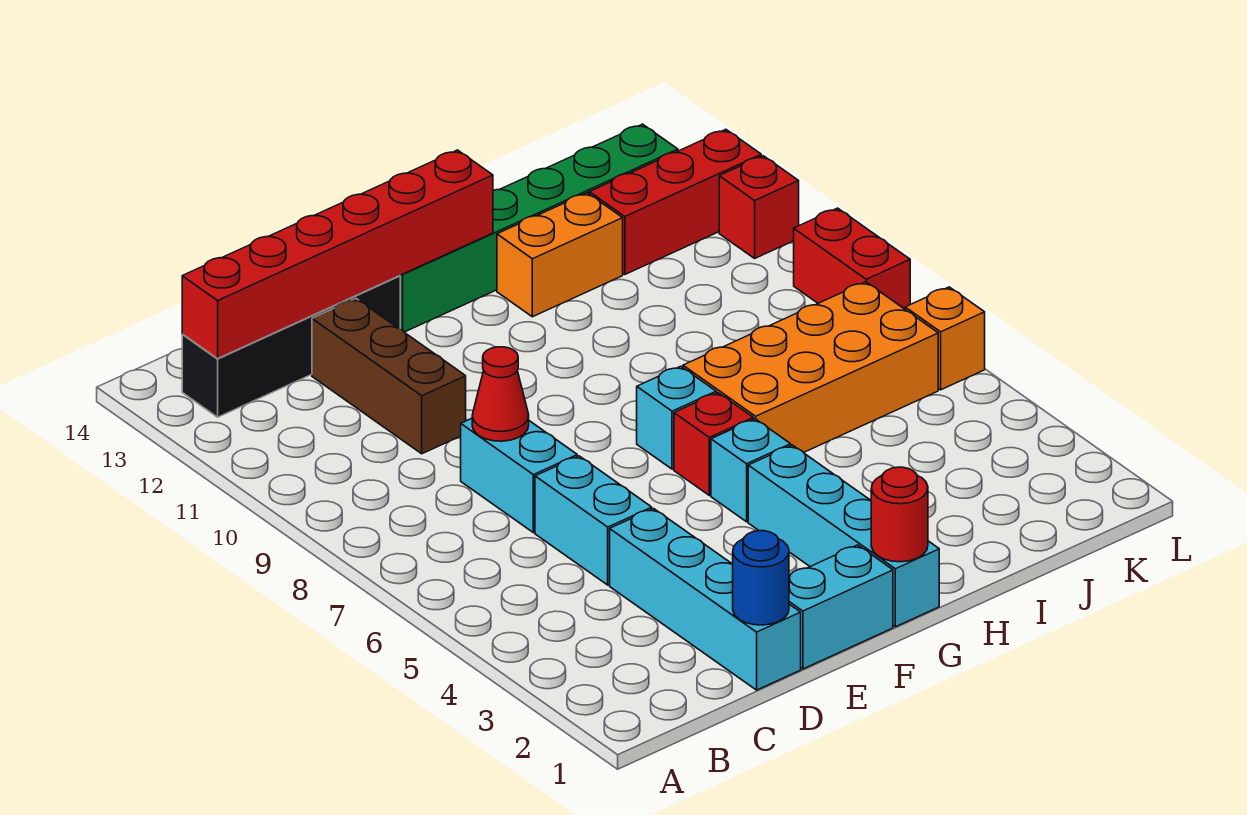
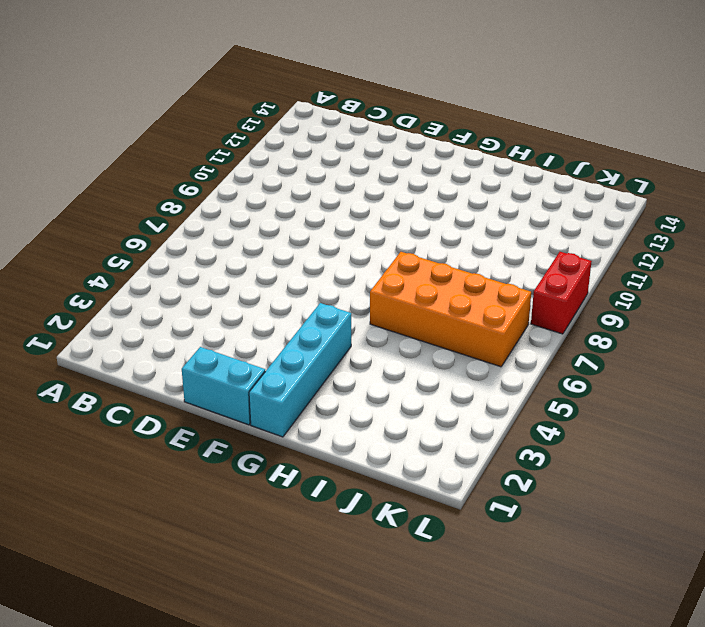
none -> black brick B13:E13 level 1
none -> cyan brick D1:D4 level 1
none -> cyan brick D5:D6 level 1

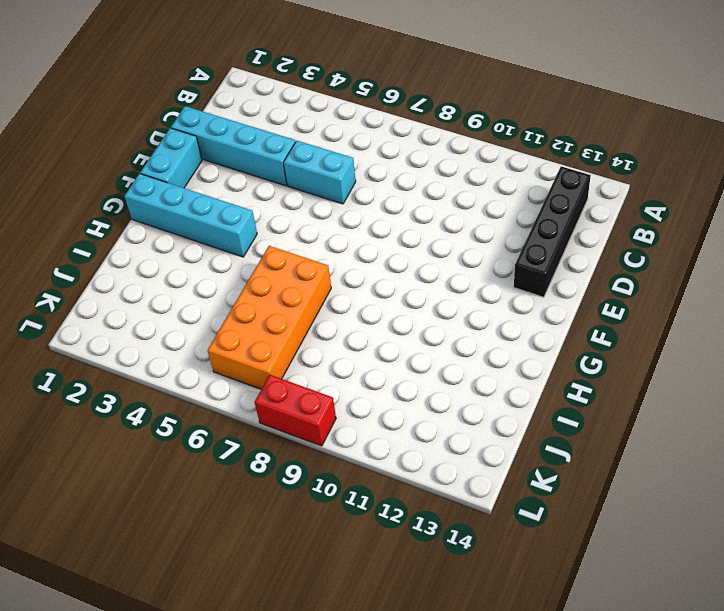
none -> cyan brick D7:D8 level 1
none -> brown brick D10:D12 level 1
none -> green brick F13:K13 level 1

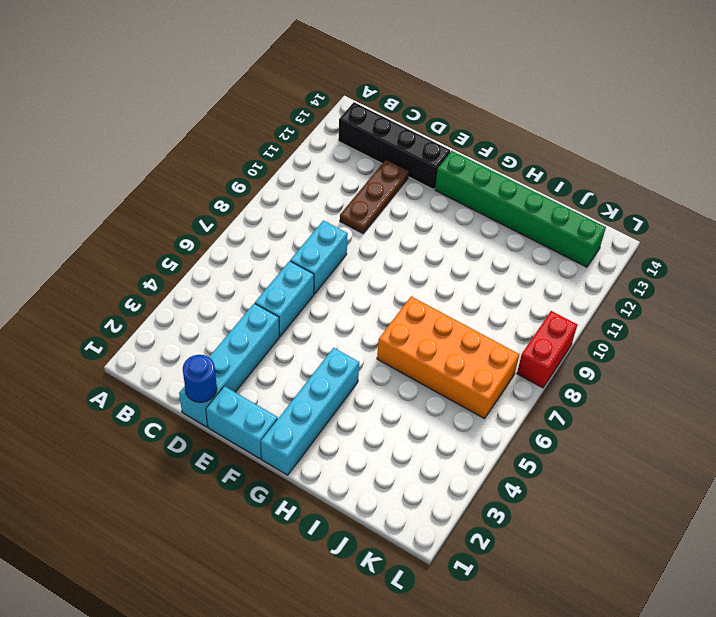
brown plate D10:D12 level 1 -> brown brick D10:D12 level 1
none -> cyan brick G5 level 1
none -> red brick G6 level 1
none -> cyan brick G7 level 1

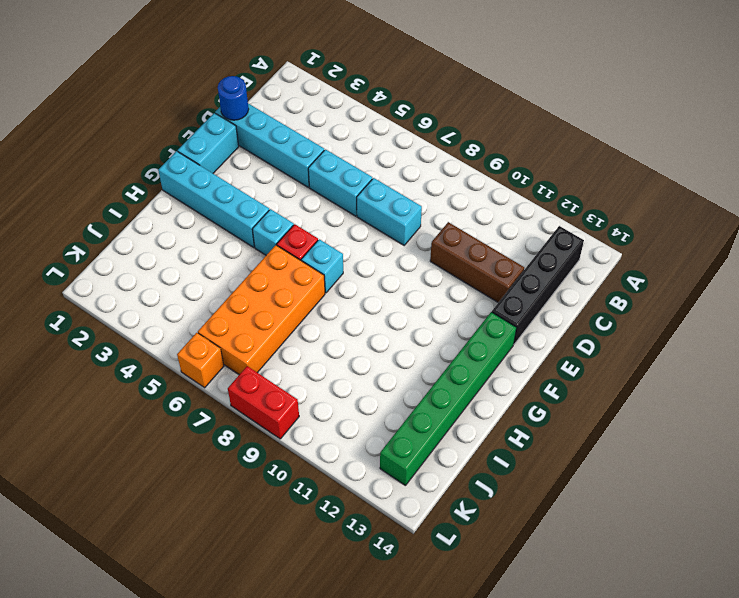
none -> orange brick H12:I12 level 1
none -> red brick J12:L12 level 1
none -> red brick L11 level 1

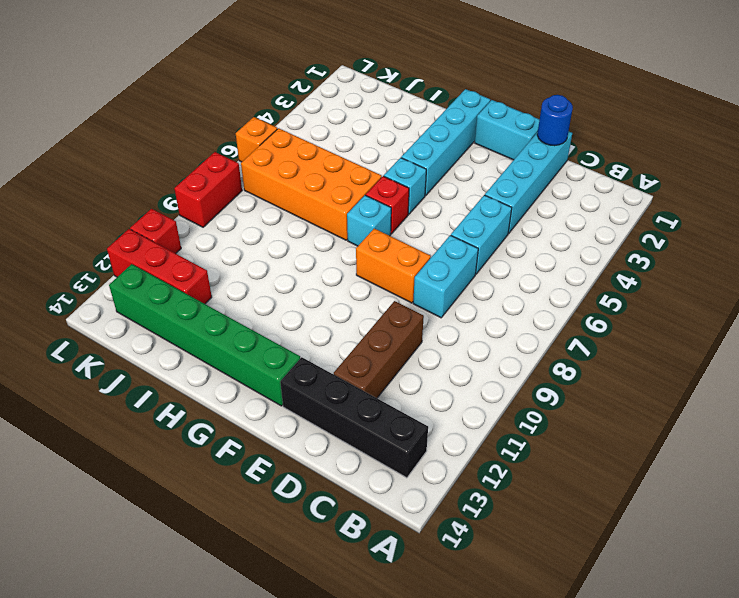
orange brick E8:F8 level 1 -> orange brick H12:I12 level 1
none -> red brick B13:G13 level 2
none -> red cone D8 level 2
none -> red round brick G1 level 2

